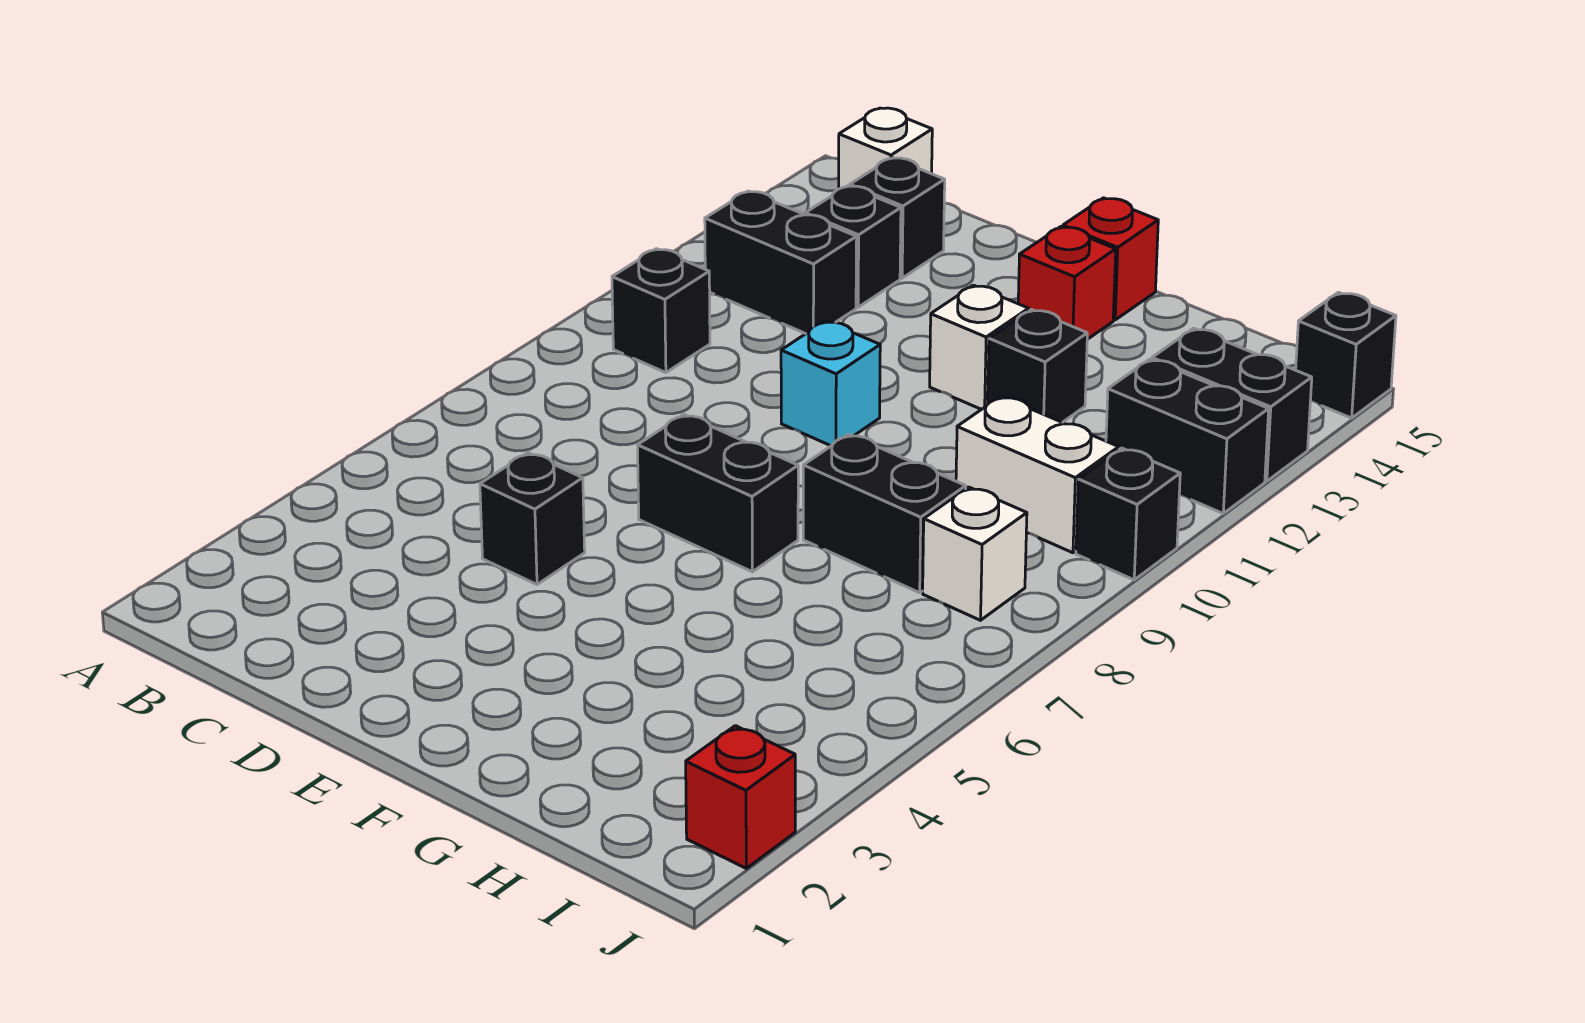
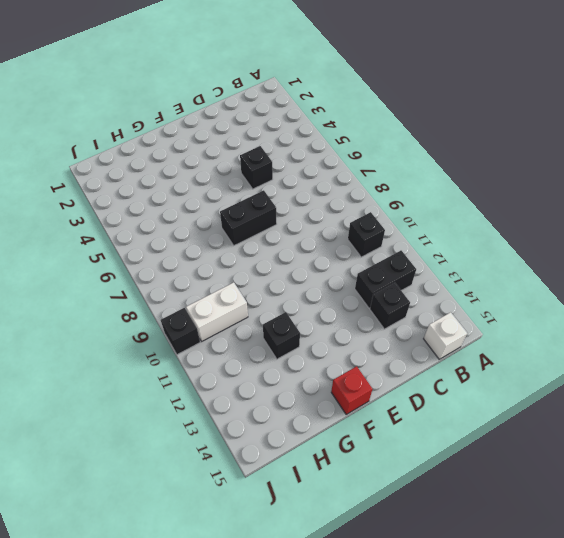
none -> black brick C14 level 1
none -> cyan brick E10 level 1
none -> white brick F12 level 1

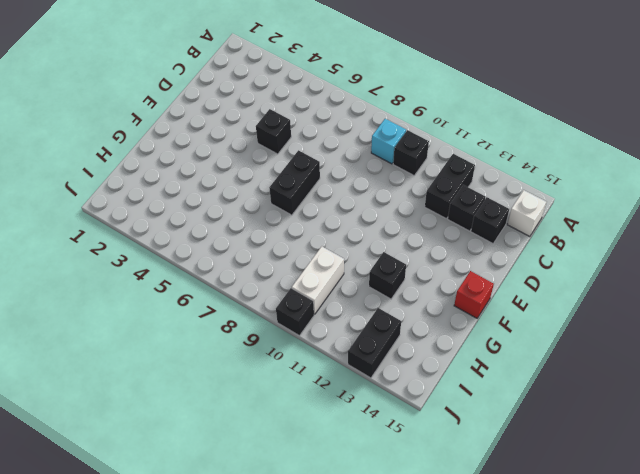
cyan brick B9 level 1 -> cyan brick E10 level 1
none -> white brick F12 level 1
none -> red brick F14 level 1
none -> black brick G8:H8 level 1

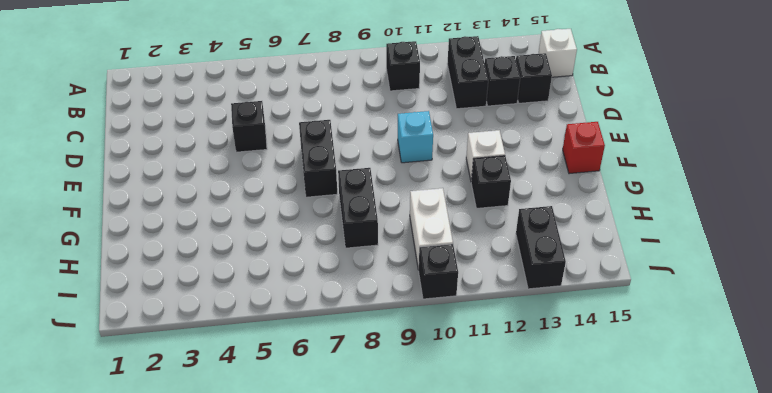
none -> red brick F14 level 1
none -> white brick I8 level 1
none -> black brick I12:J12 level 1

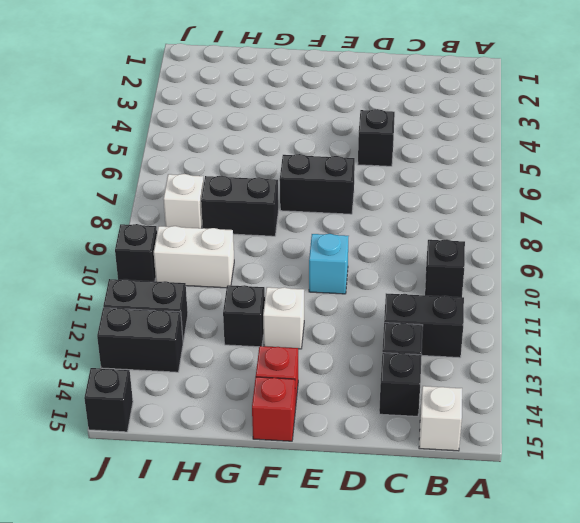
none -> red brick J2 level 1

